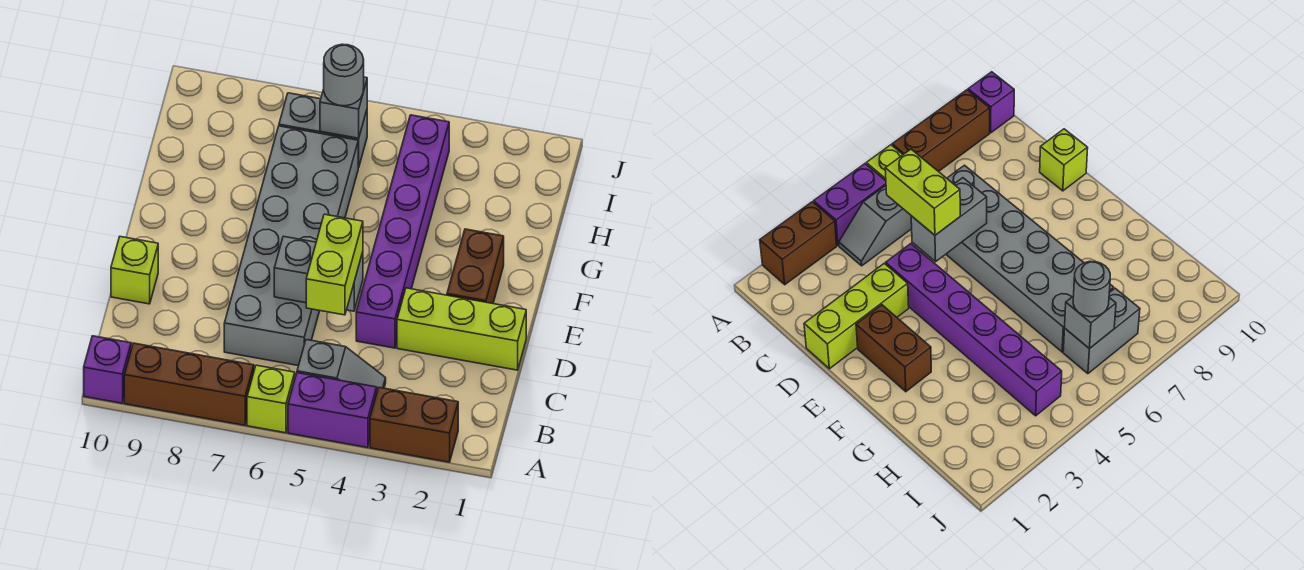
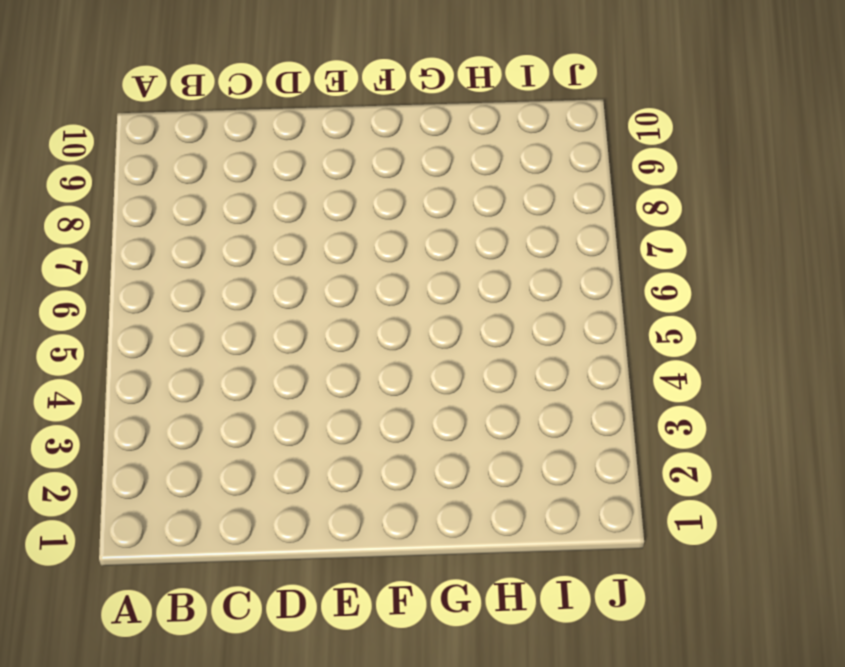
none -> brown brick A2:A3 level 1
none -> purple brick A4:A5 level 1
none -> lime brick A6 level 1

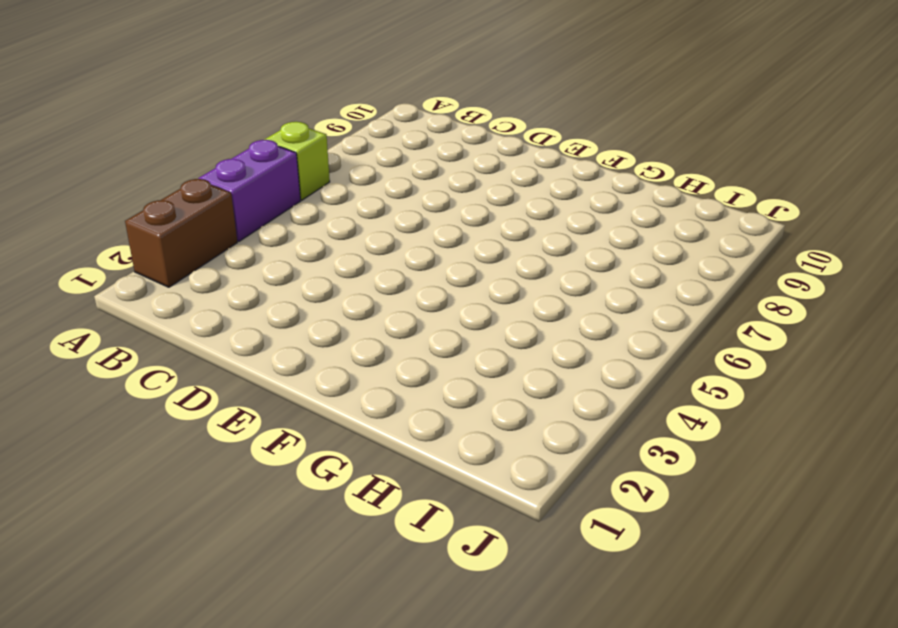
none -> brown brick A7:A9 level 1
none -> purple brick A10 level 1
none -> grey slope B4:B5 level 1 top 5

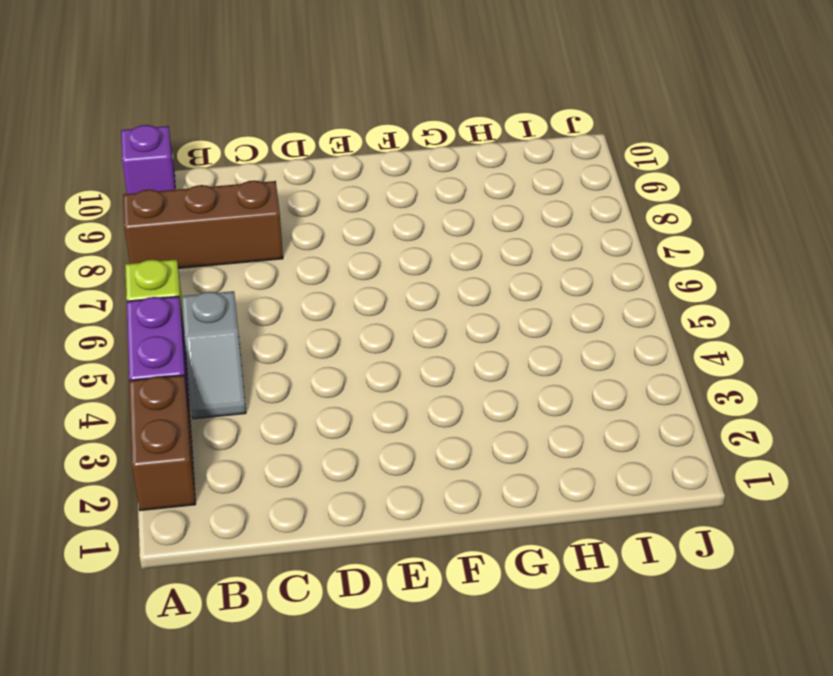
brown brick A8:C8 level 1 -> brown brick A7:A9 level 1
none -> grey brick C6:H7 level 1
none -> lime brick D1:D3 level 1
none -> purple brick D4:I4 level 1

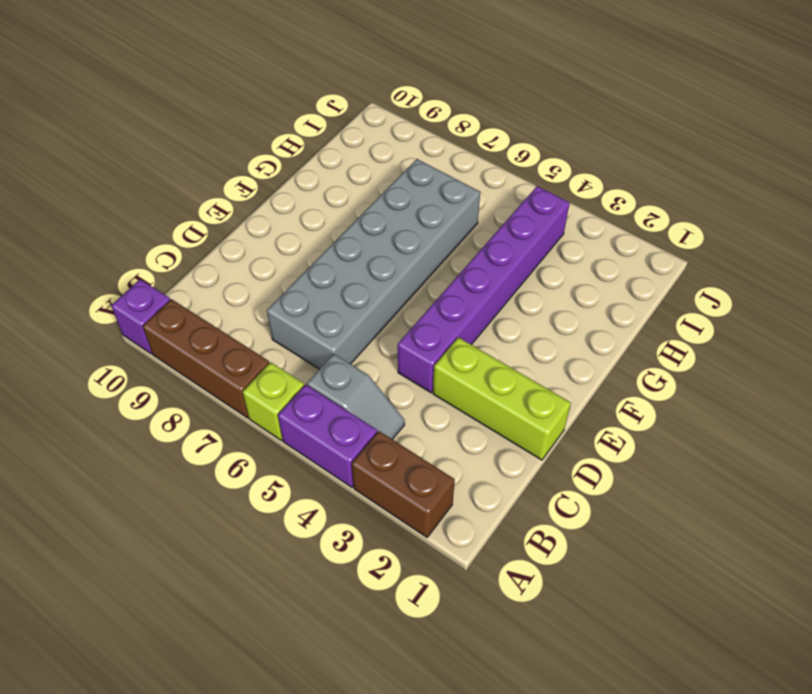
none -> lime brick D10 level 1
none -> brown brick E2:F2 level 1
none -> grey brick I6:I7 level 1

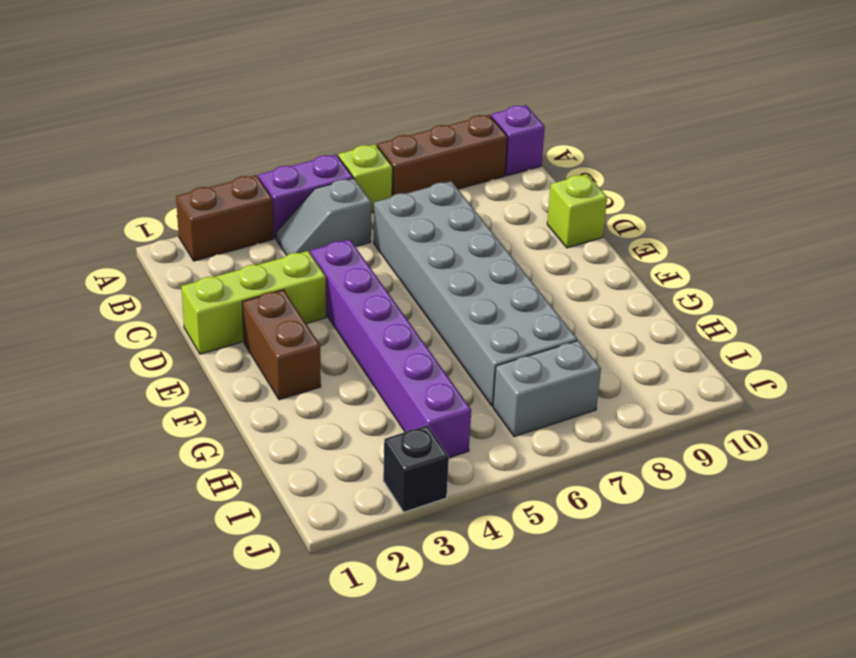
black brick J3 level 1 -> none
none -> grey brick D5:D6 level 2
none -> grey brick I6 level 2
none -> lime brick C5:D5 level 3

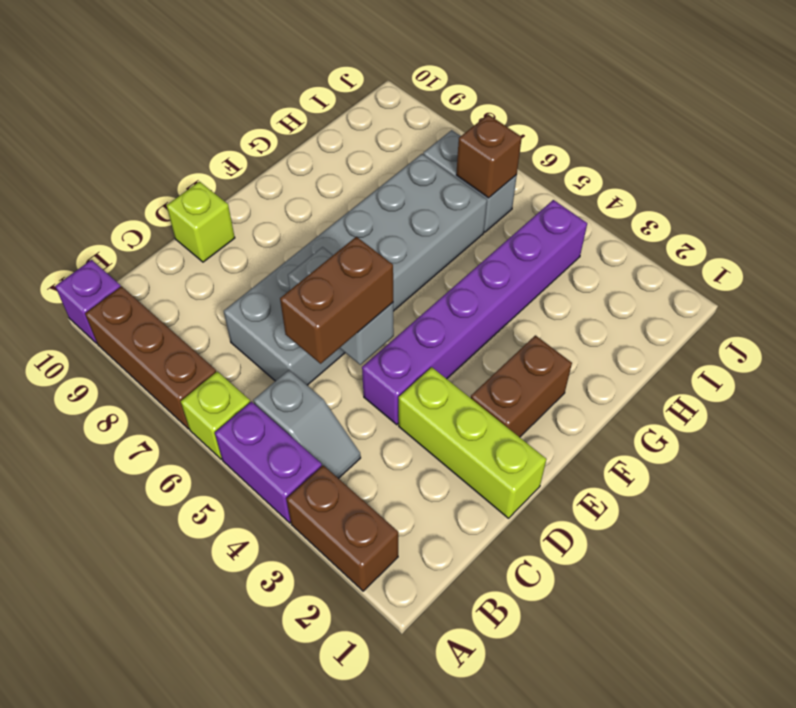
brown brick C5:D5 level 3 -> lime brick C5:D5 level 3
brown brick I6 level 2 -> grey brick I6 level 2
none -> grey round brick I6 level 3

